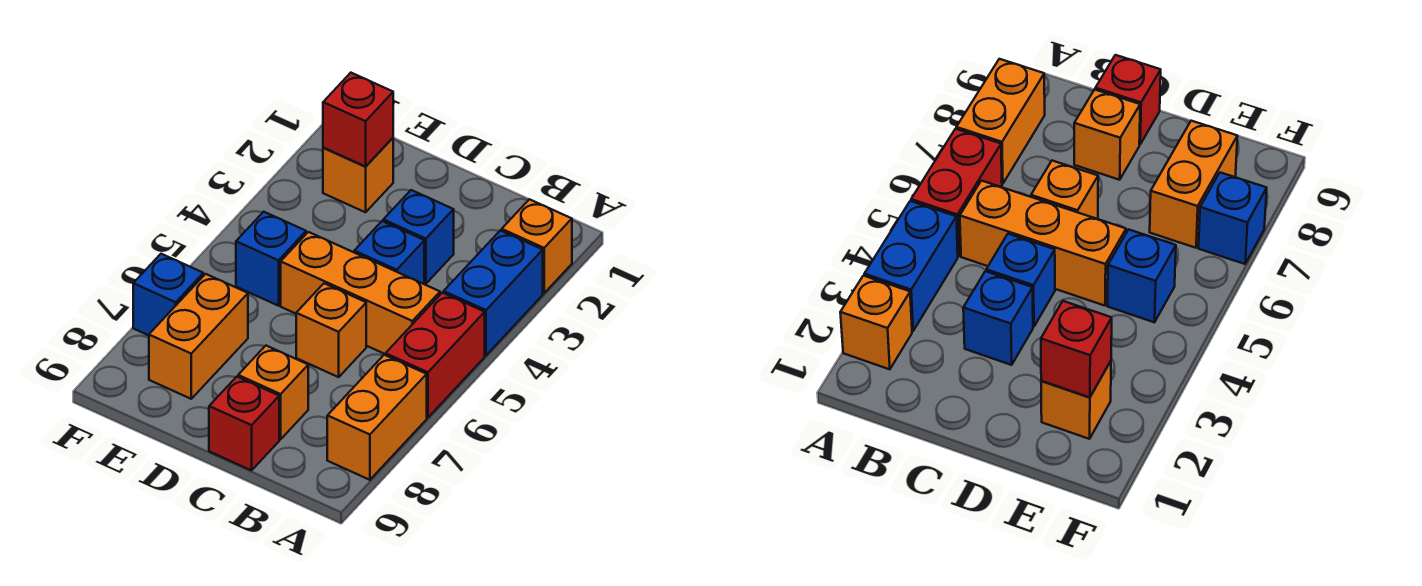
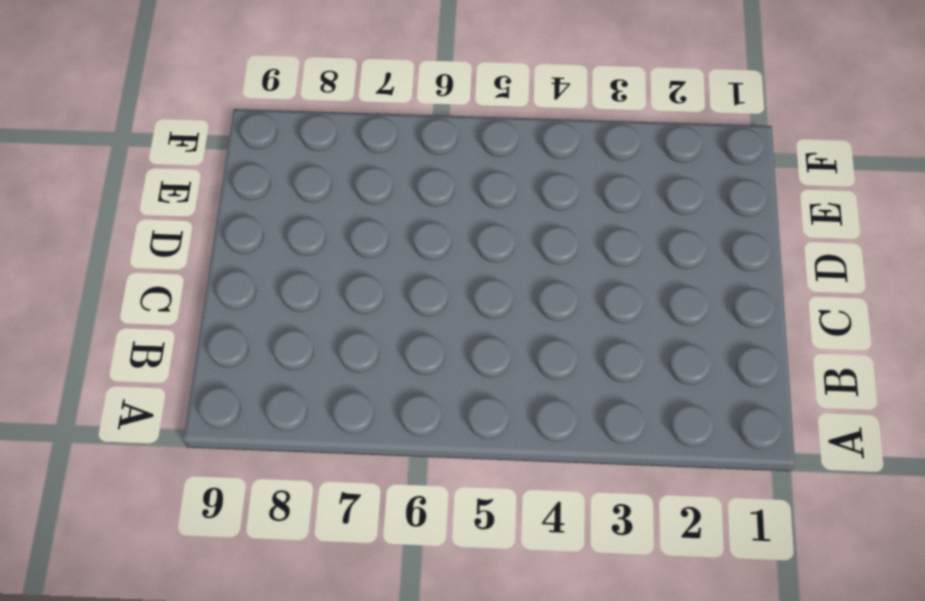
none -> orange brick A2 level 1
none -> blue brick A3:A4 level 1
none -> red brick A5:A6 level 1

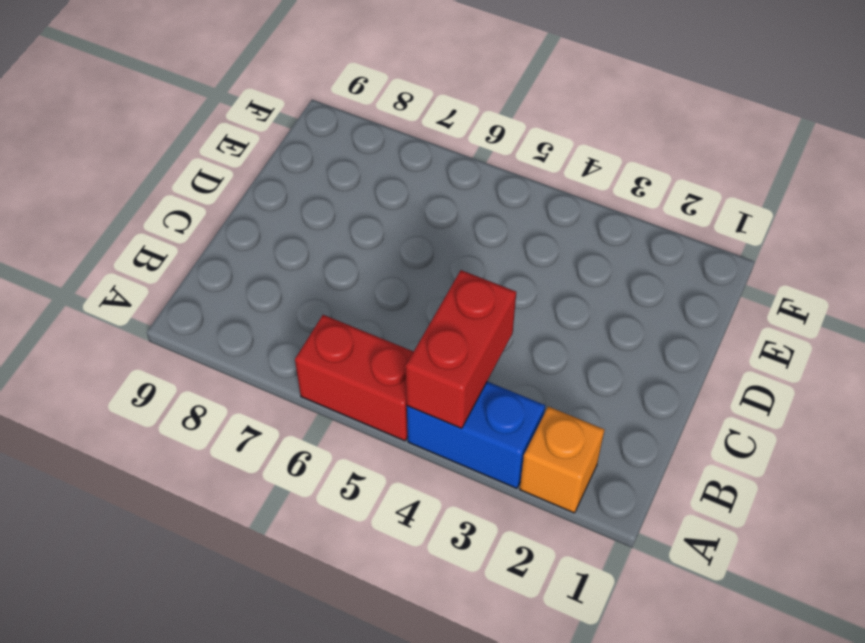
red brick A4:B4 level 2 -> none
none -> orange brick A7:A8 level 1
none -> orange brick B5:D5 level 1
none -> blue brick C3 level 1

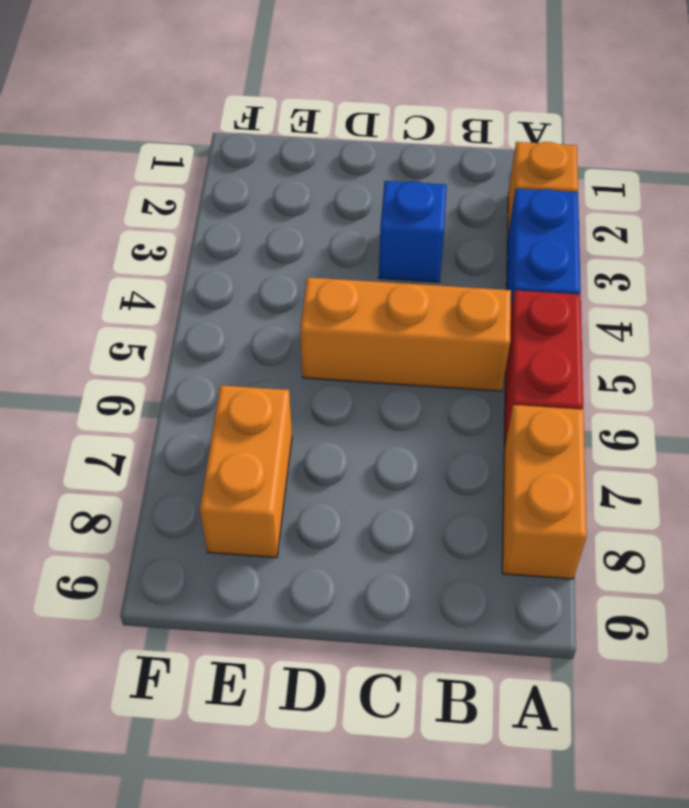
none -> blue brick C4 level 1
none -> orange brick C6 level 1
none -> orange brick C8 level 1

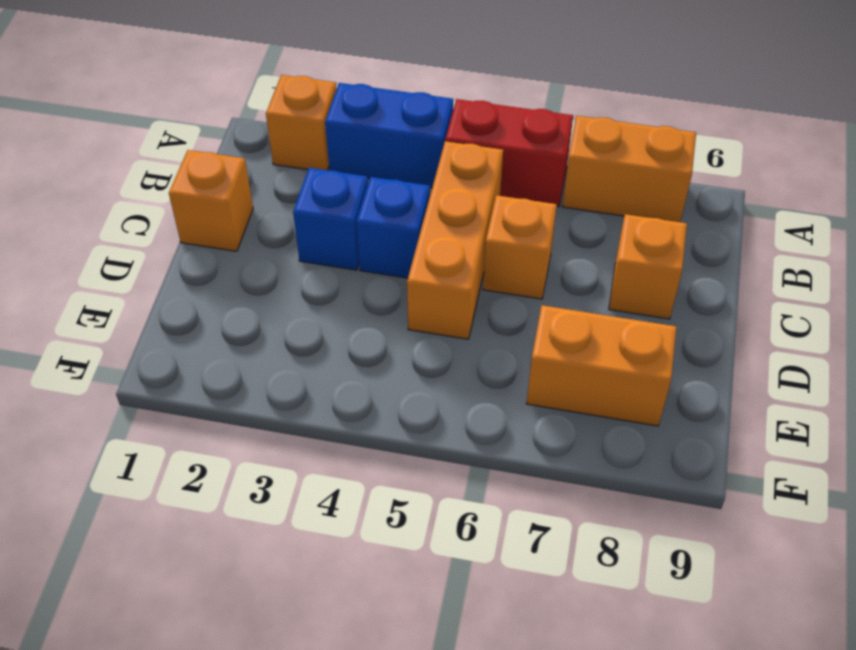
orange brick C1 level 1 -> orange brick E2 level 1
none -> red brick C9 level 1
none -> blue brick E5 level 1
none -> blue brick F7 level 1

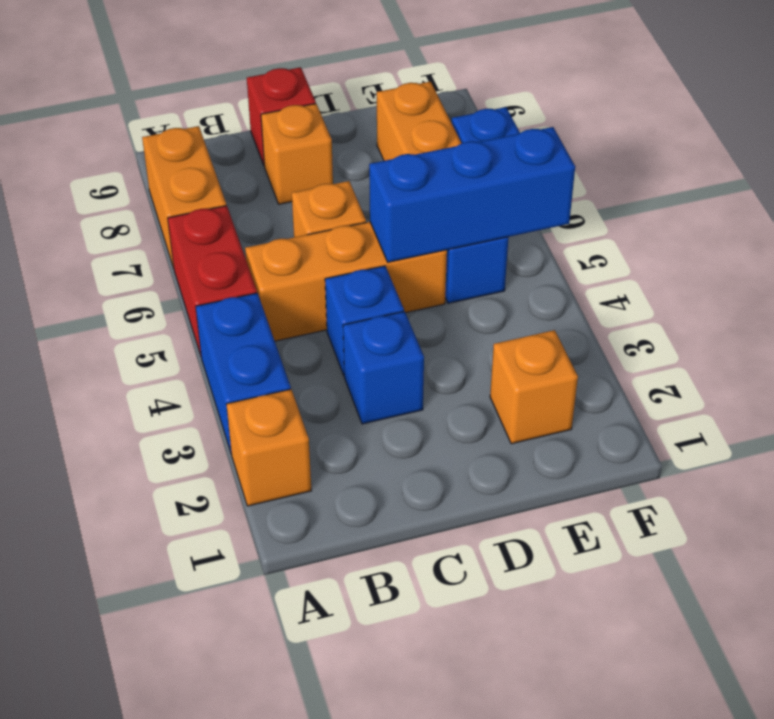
blue brick D5:F5 level 2 -> none
none -> red brick E2 level 2

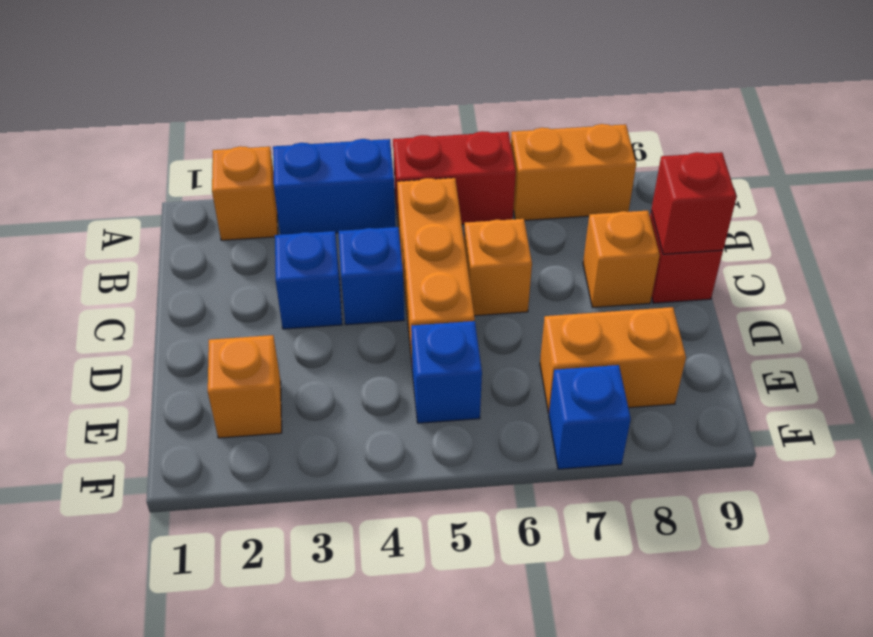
red brick C9 level 2 -> red brick E2 level 2

